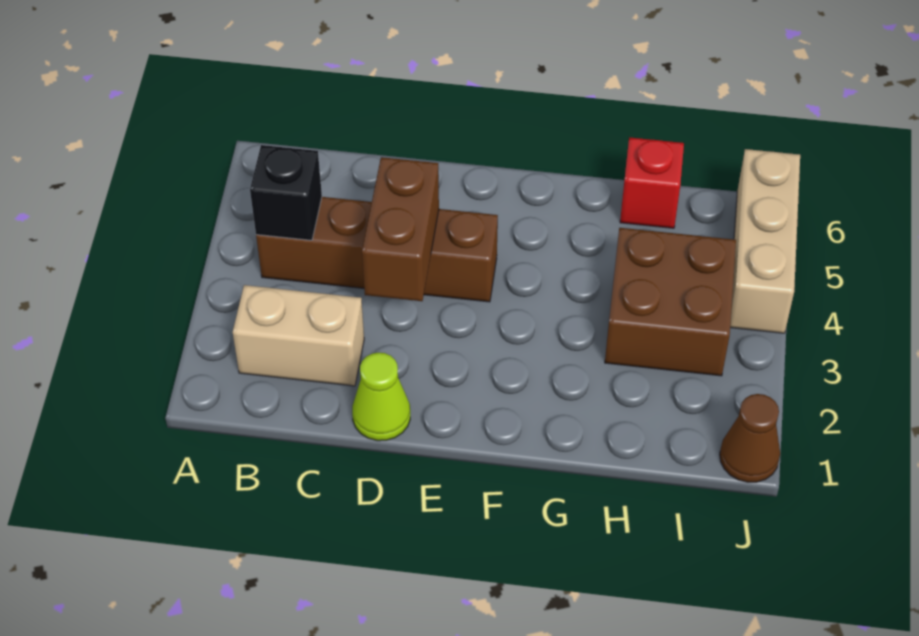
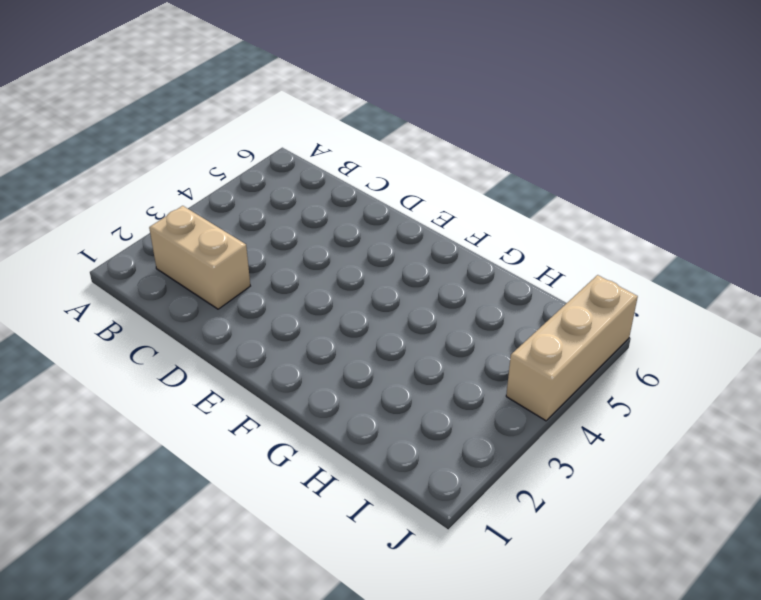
none -> brown brick B4:E4 level 1
none -> lime cone D1 level 1

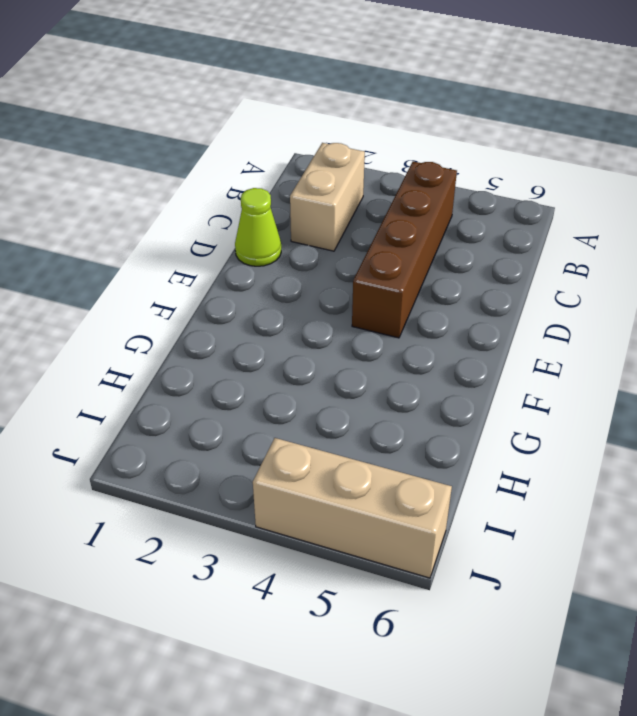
none -> brown brick H3:I4 level 1
none -> red brick H6 level 1

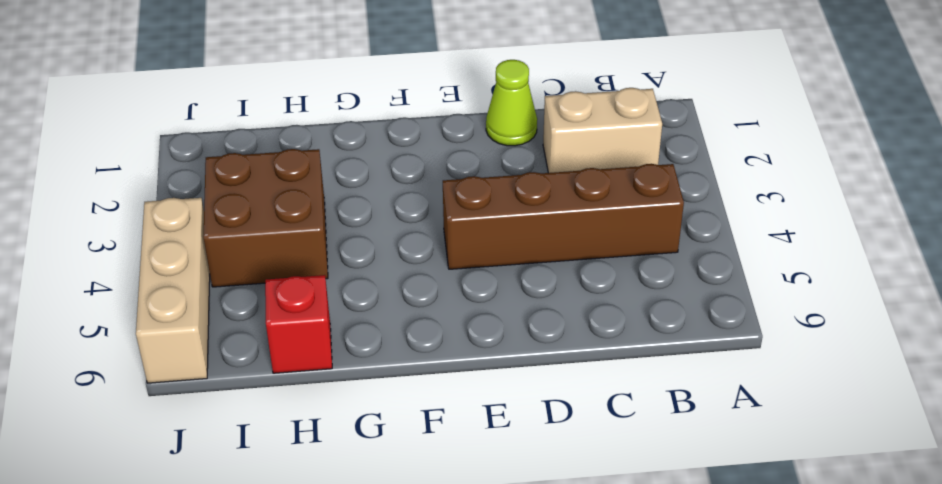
none -> brown cone J1 level 1
none -> black brick B4 level 2

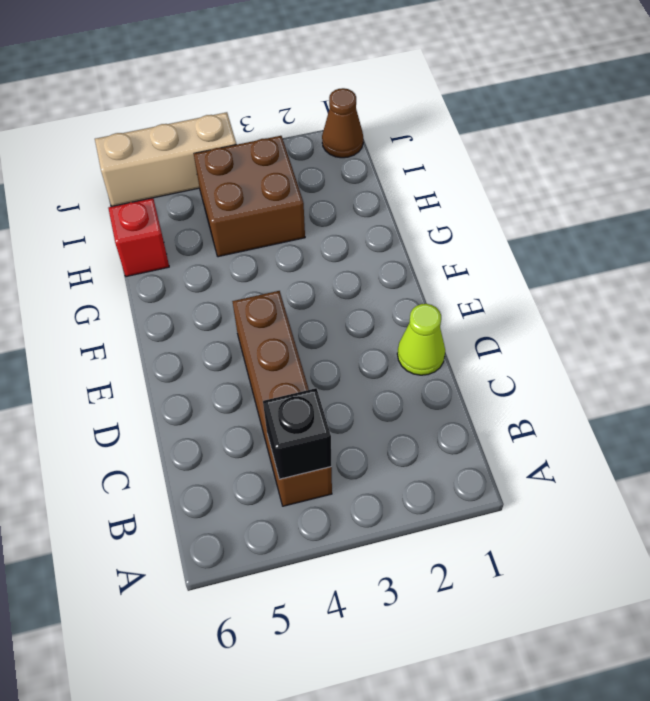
none -> tan brick B2:C2 level 1
none -> brown brick D3:D4 level 2

